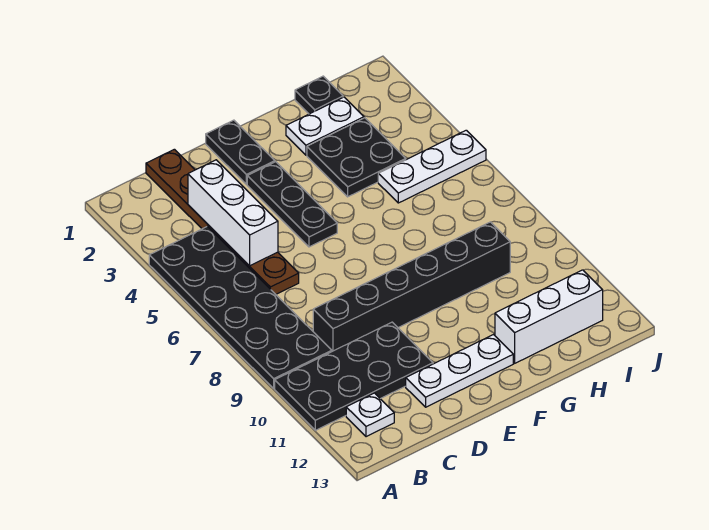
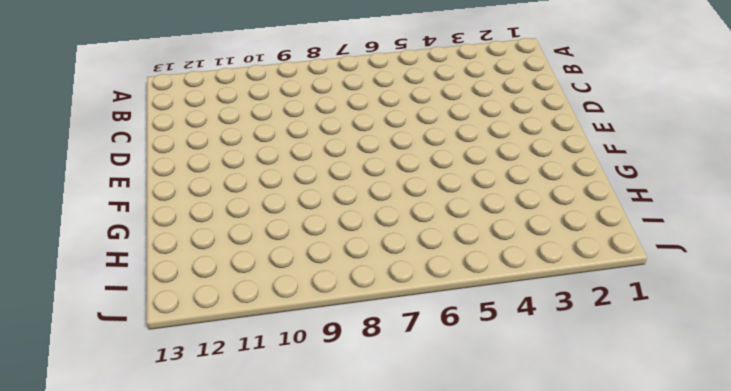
none -> black plate A4:B9 level 1
none -> black plate A10:D11 level 1
none -> white plate B12 level 1

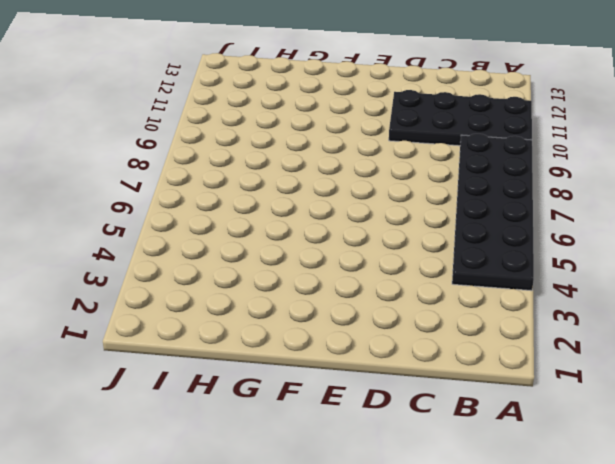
none -> white plate B12 level 1
none -> brown plate C1:C6 level 1
none -> black brick C9:H9 level 1

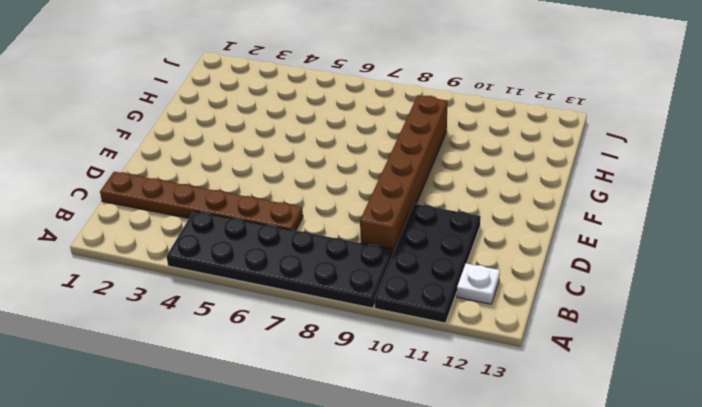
brown brick C9:H9 level 1 -> black brick C9:H9 level 1
none -> white plate D12:F12 level 1
none -> black plate E1:E2 level 1
none -> black plate E3:E5 level 1

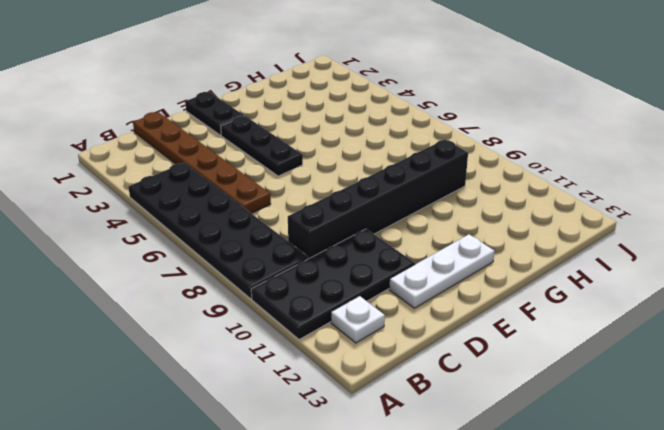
none -> white plate G2:H2 level 1
none -> black plate G3:H4 level 1
none -> white brick G12:I12 level 1

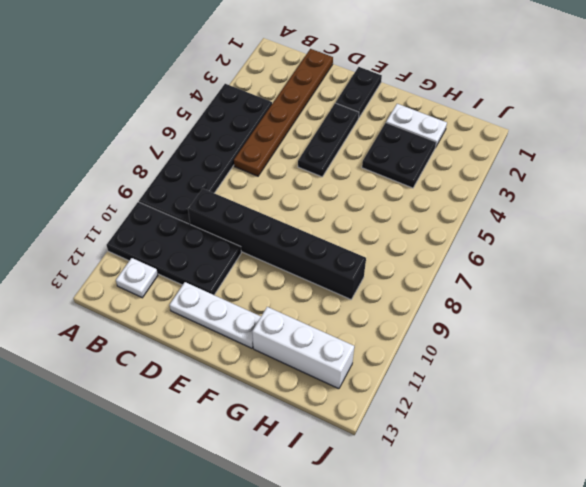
none -> black plate H1 level 1
none -> white plate H5:J5 level 1
none -> white brick C3:C5 level 2

